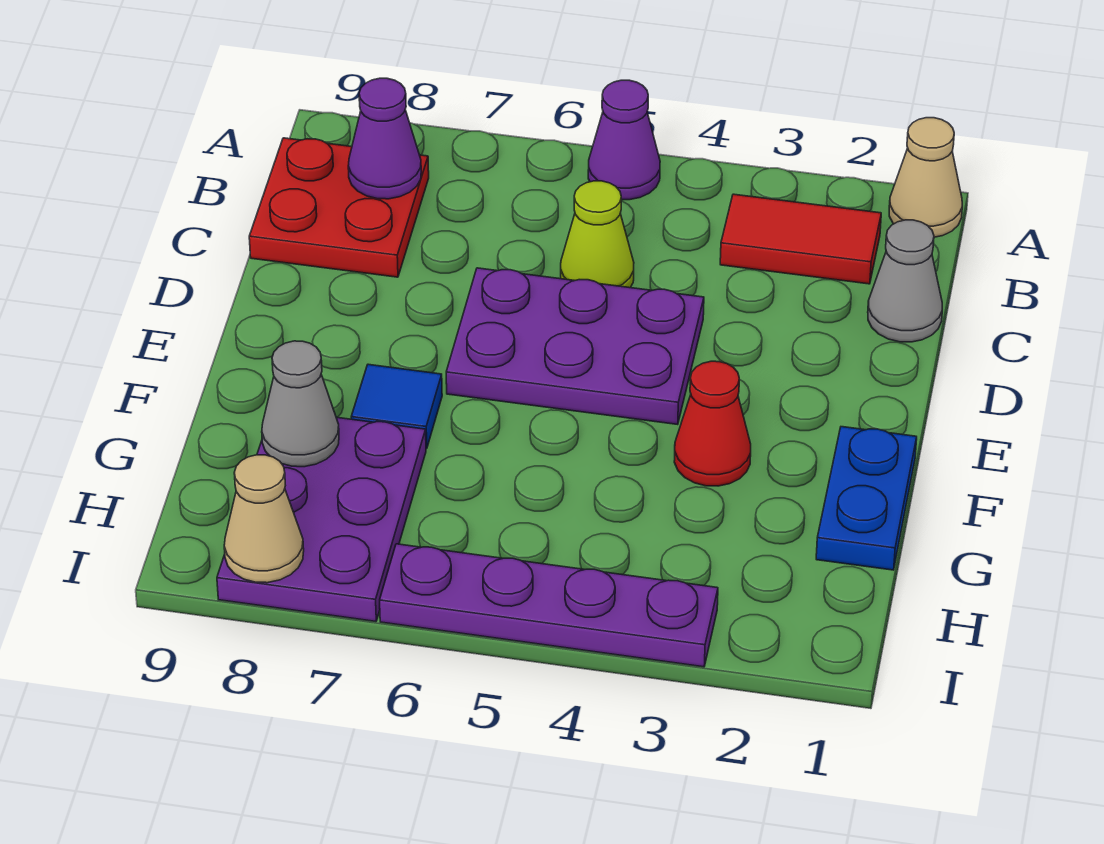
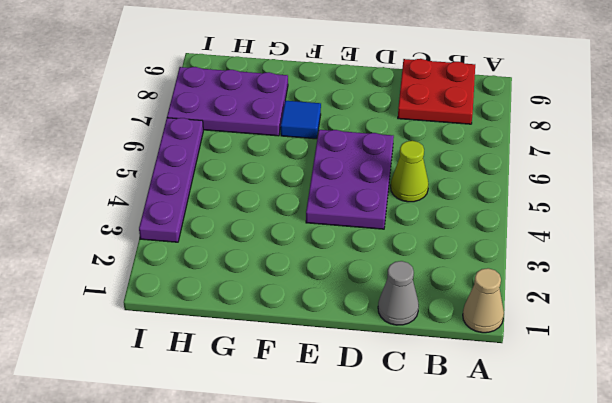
none -> purple cone A5 level 1
none -> red tile B2:B3 level 1
none -> blue plate F1:G1 level 1

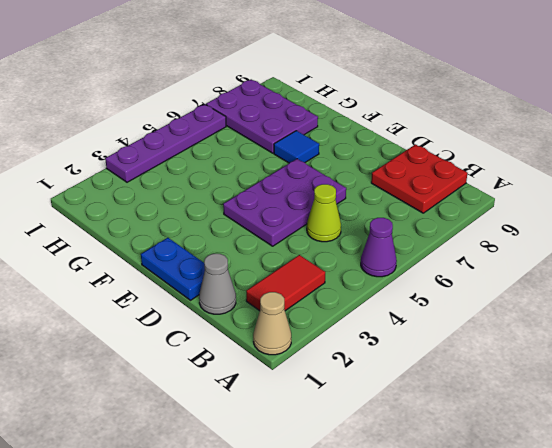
blue plate D1:E1 level 1 -> blue plate F1:G1 level 1
none -> red cone F3 level 1
none -> purple cone B8 level 2
none -> grey cone G8 level 2

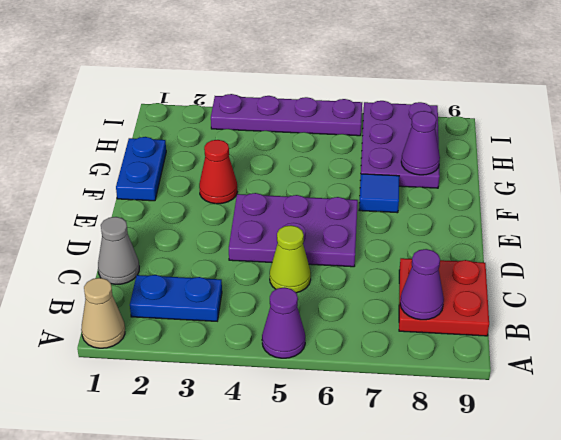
blue plate B2:B3 level 1 -> red tile B2:B3 level 1
purple cone G8 level 2 -> grey cone G8 level 2
none -> tan cone I8 level 2

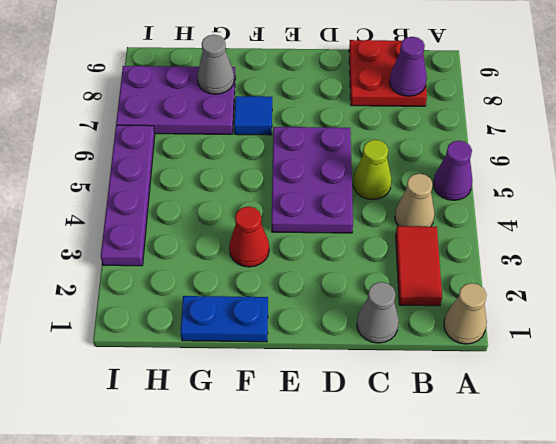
tan cone B4 level 1 -> tan cone I8 level 2

